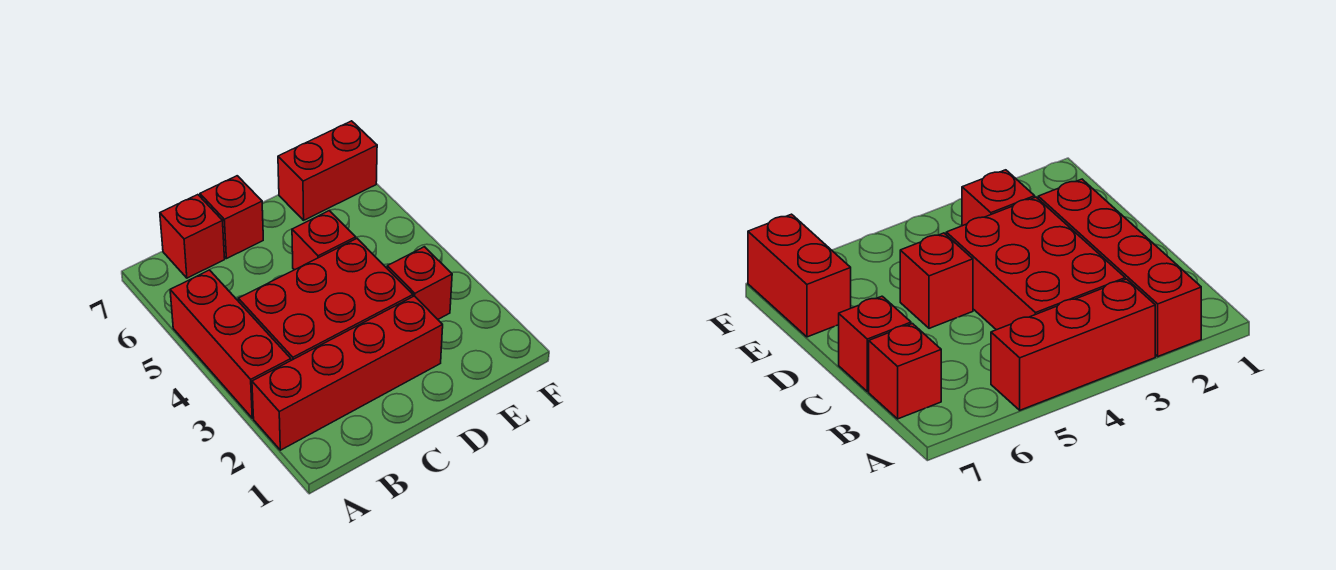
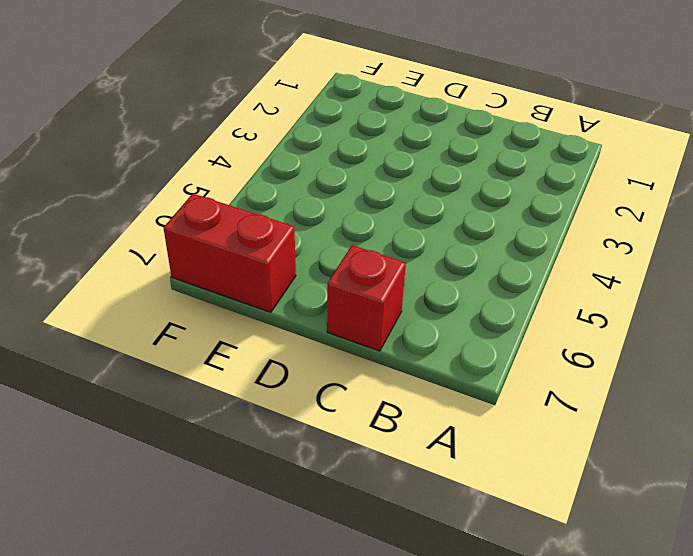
none -> red brick A2:D2 level 1
none -> red brick A3:A5 level 1

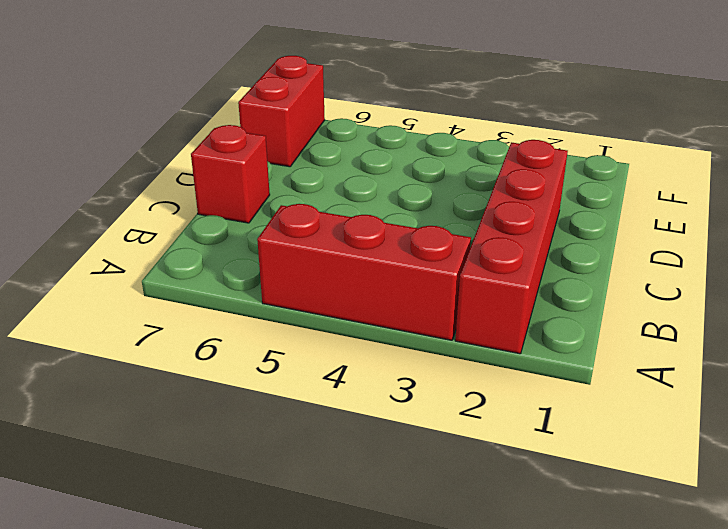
none -> red brick B3:D4 level 1
none -> red brick B7 level 1

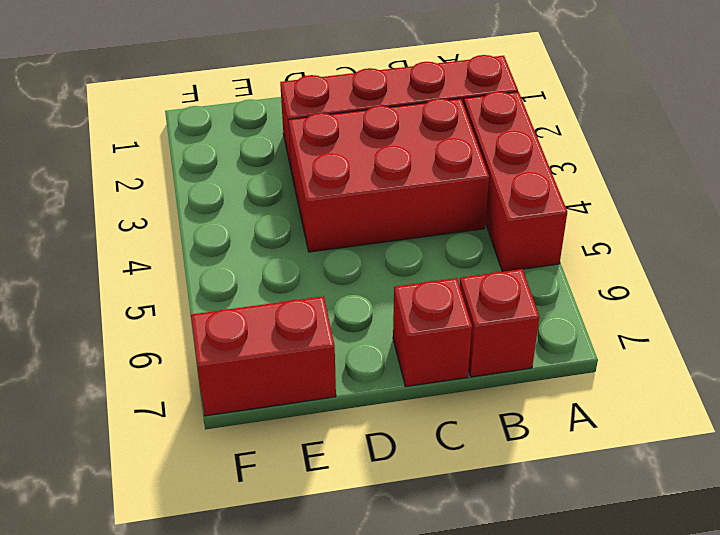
none -> red brick D5 level 1
none -> red brick E3 level 1

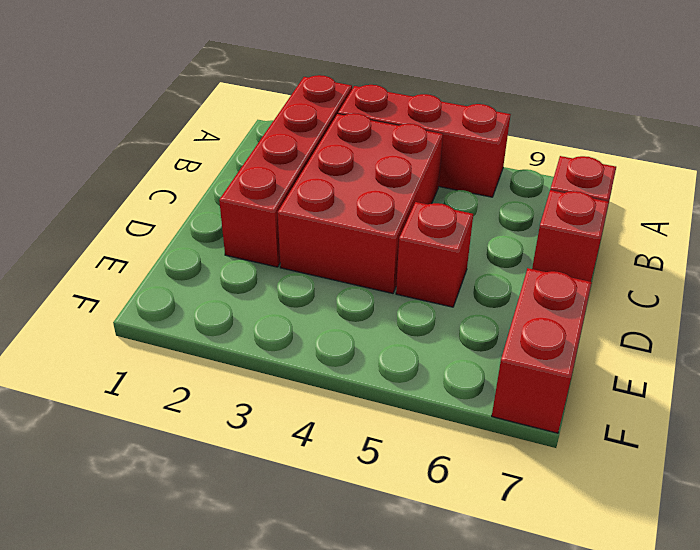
none -> red brick E3 level 1

